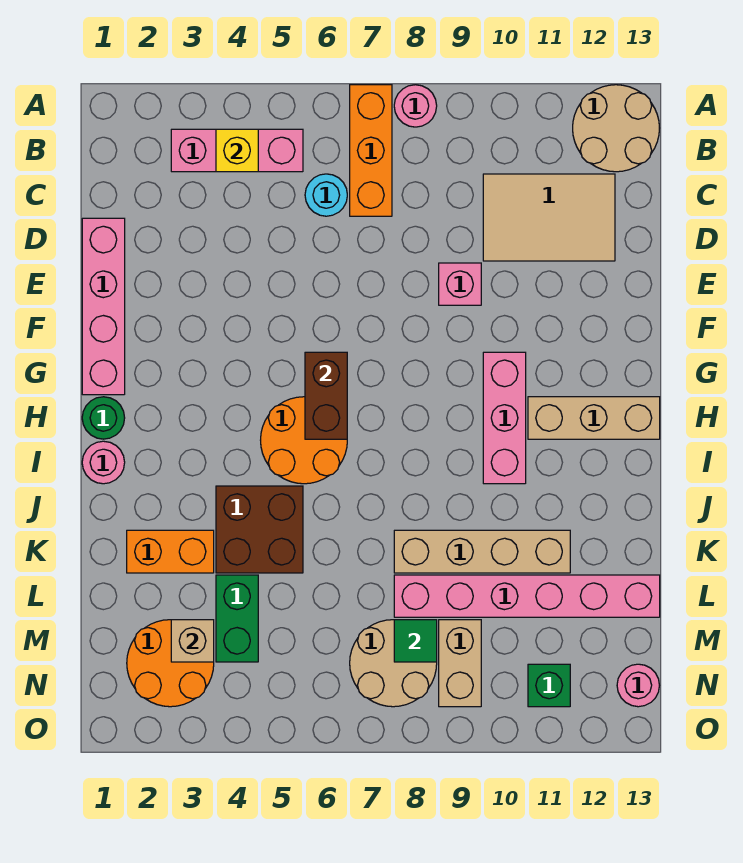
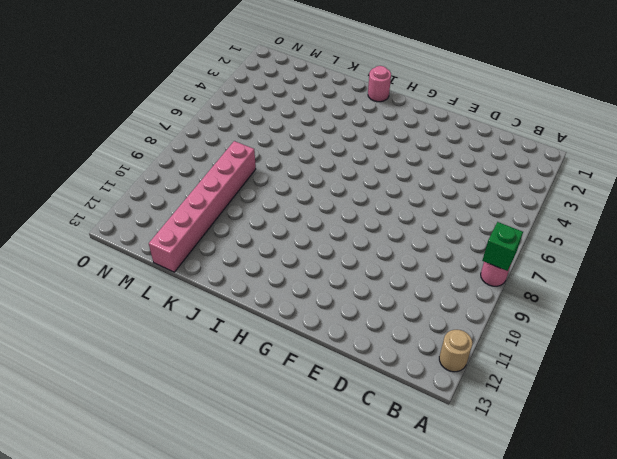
green brick A8 level 2 -> green brick N11 level 1
tan round brick A12 level 1 -> tan round brick A12:B13 level 1
none -> orange brick A7:C7 level 1
none -> pink brick B3:B5 level 1
none -> cyan round brick C6 level 1

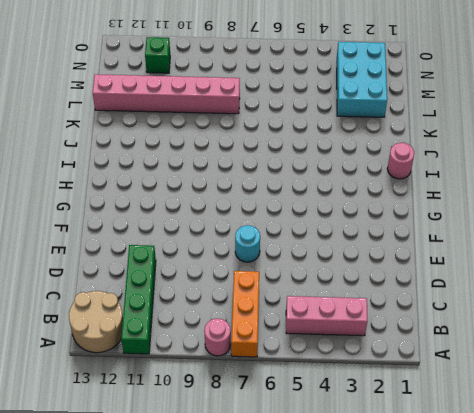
green brick A11:D11 level 1 -> tan tile C10:D12 level 1
cyan round brick E7 level 1 -> cyan round brick C6 level 1
cyan brick L2:N3 level 1 -> orange round brick M2:N3 level 1
none -> pink brick D1:G1 level 1
none -> pink brick E9 level 1
none -> pink brick G10:I10 level 1

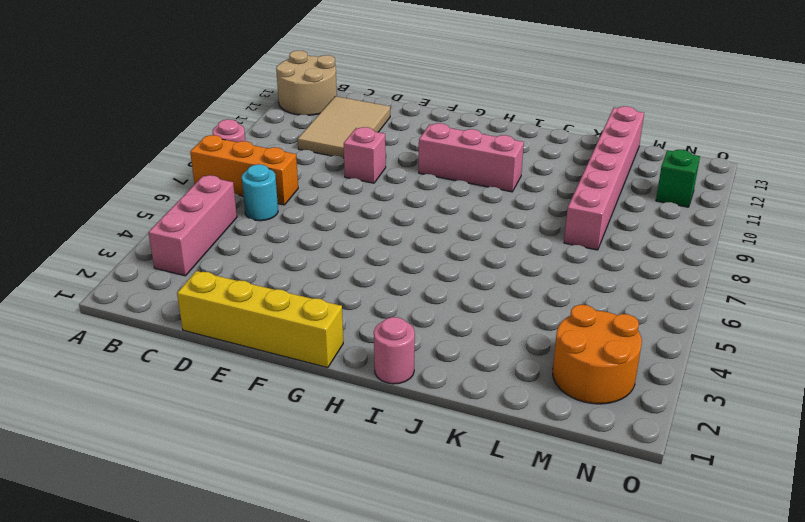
yellow brick D1:G1 level 1 -> pink brick D1:G1 level 1
none -> green round brick H1 level 1
none -> orange round brick H5:I6 level 1
none -> tan brick H11:H13 level 1

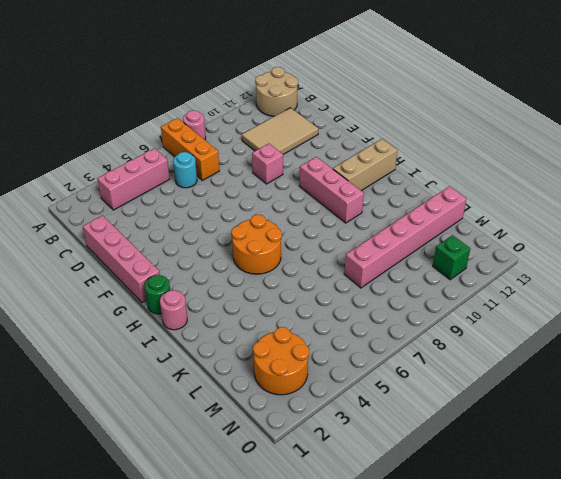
none -> brown brick J4:K5 level 1
none -> orange brick K2:K3 level 1
none -> tan brick K8:K11 level 1

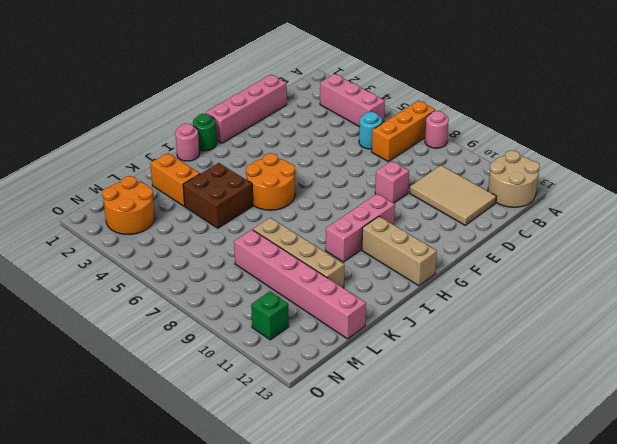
none -> green brick L4:M4 level 1
none -> tan round brick M7:N8 level 1
none -> tan brick M9:N9 level 1

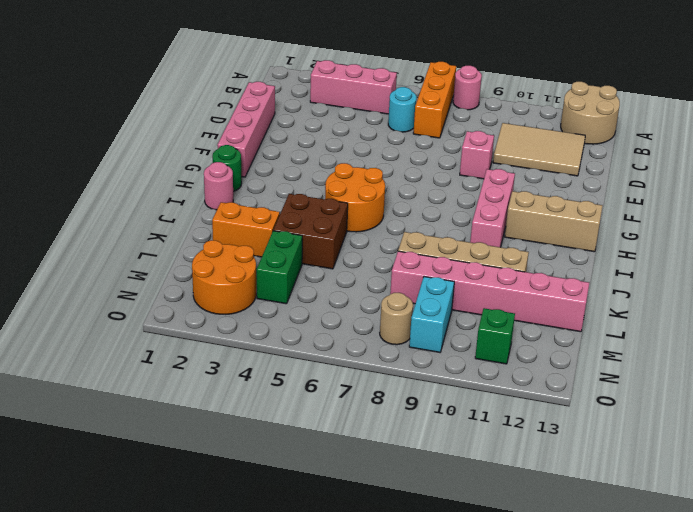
cyan brick M9:N9 level 1 -> tan brick M9:N9 level 1
tan round brick N8 level 1 -> tan round brick M7:N8 level 1
none -> pink round brick N13 level 1
none -> yellow brick B4 level 2
none -> brown brick G6:H6 level 2

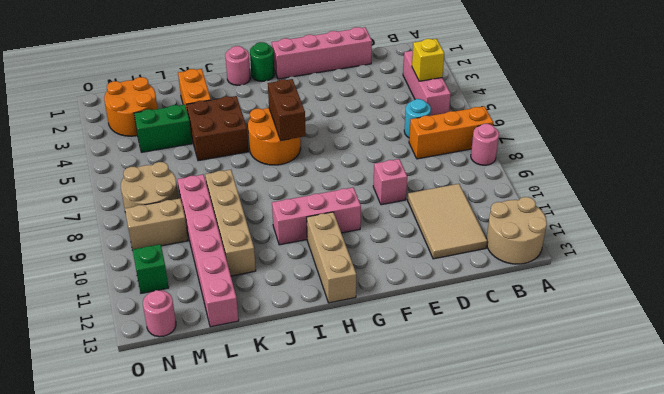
brown brick H5:H6 level 2 -> brown brick G6:H6 level 2
none -> tan brick M3 level 2
none -> green tile M8 level 2

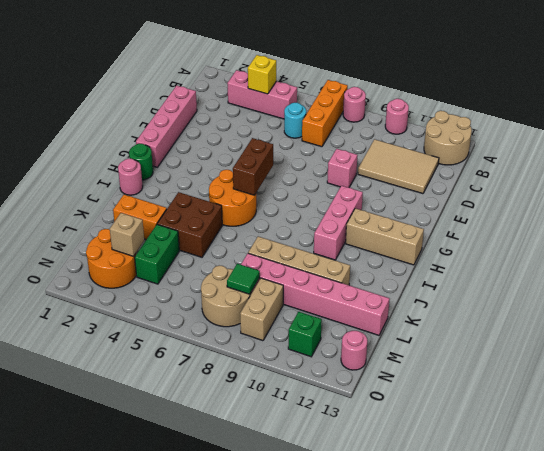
pink round brick A10 level 1 -> none

